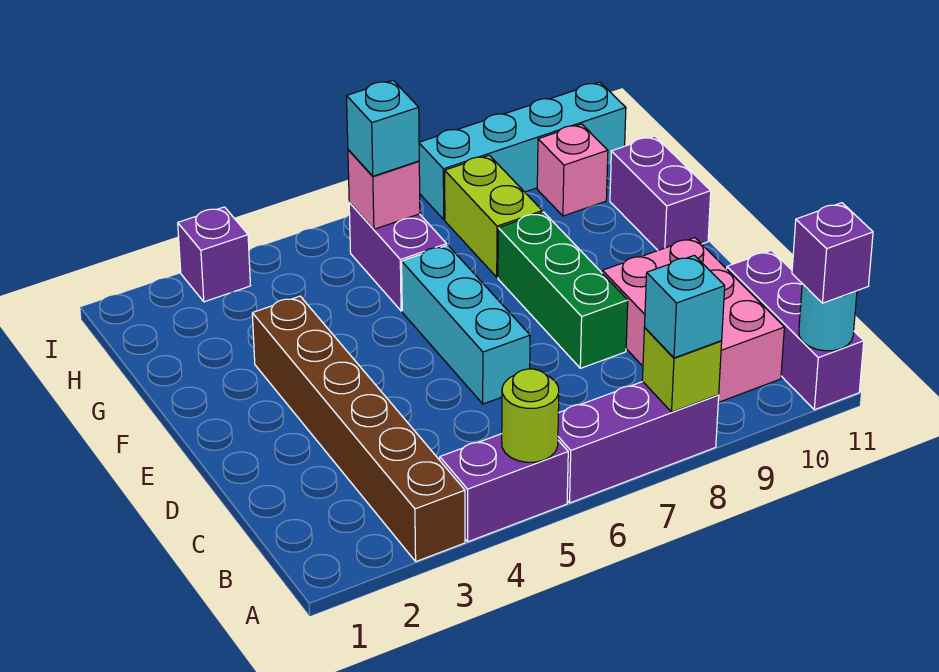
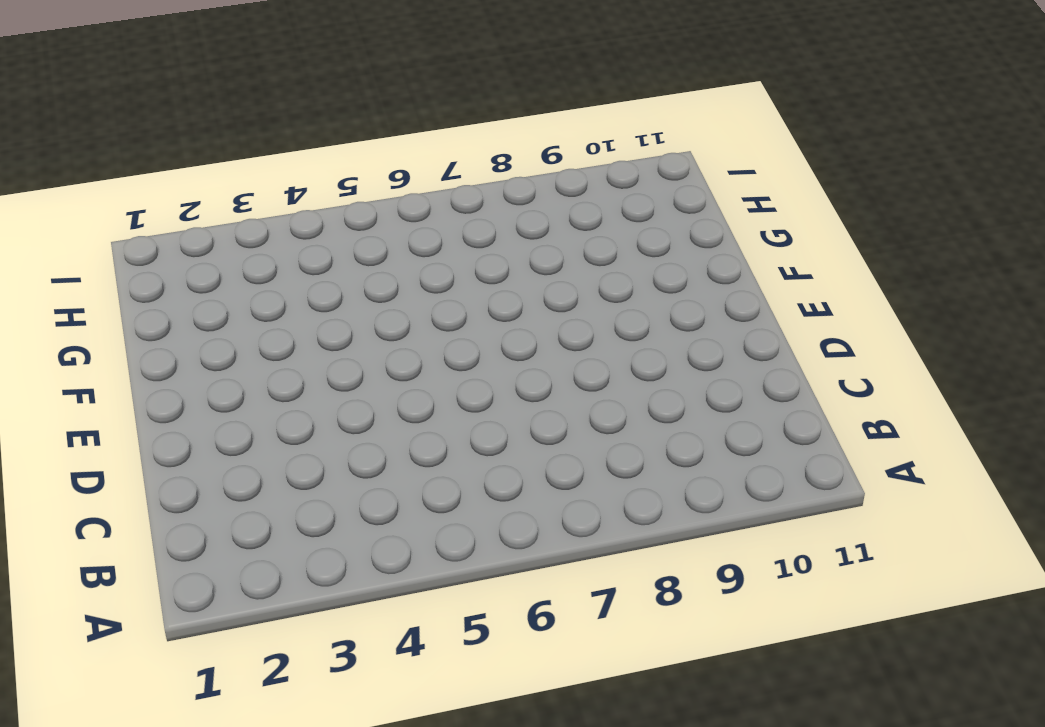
none -> brown brick A3:F3 level 1
none -> purple brick A4:A5 level 1
none -> purple brick A6:A8 level 1

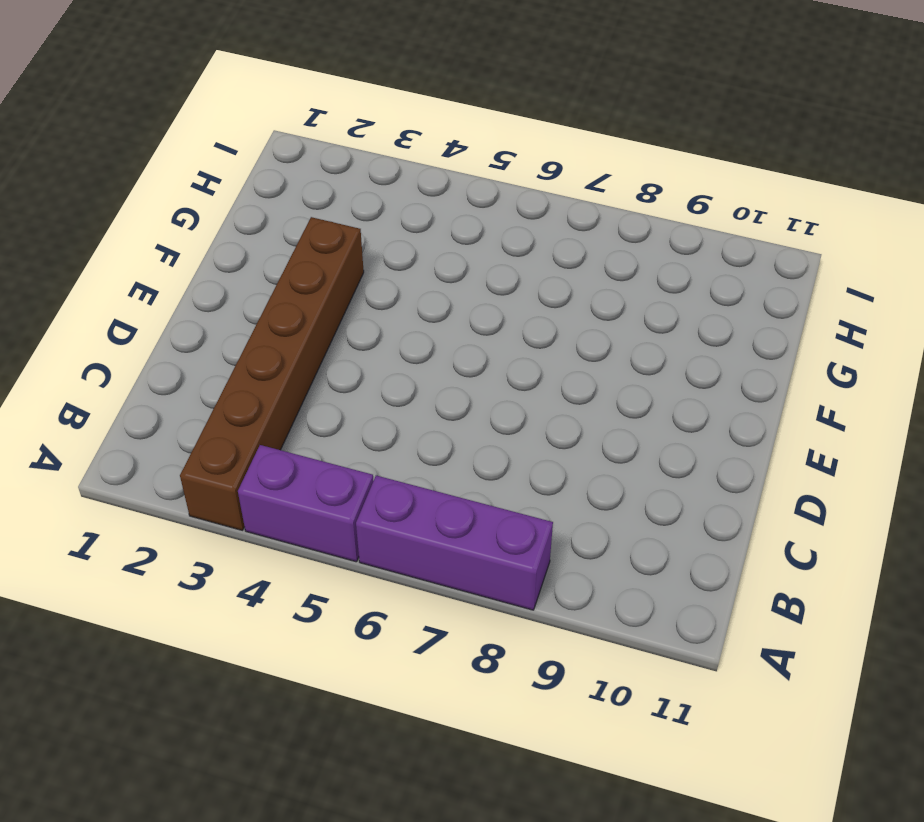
none -> purple brick A11:C11 level 1
none -> pink brick B9:D10 level 1
none -> cyan brick D6:F6 level 1

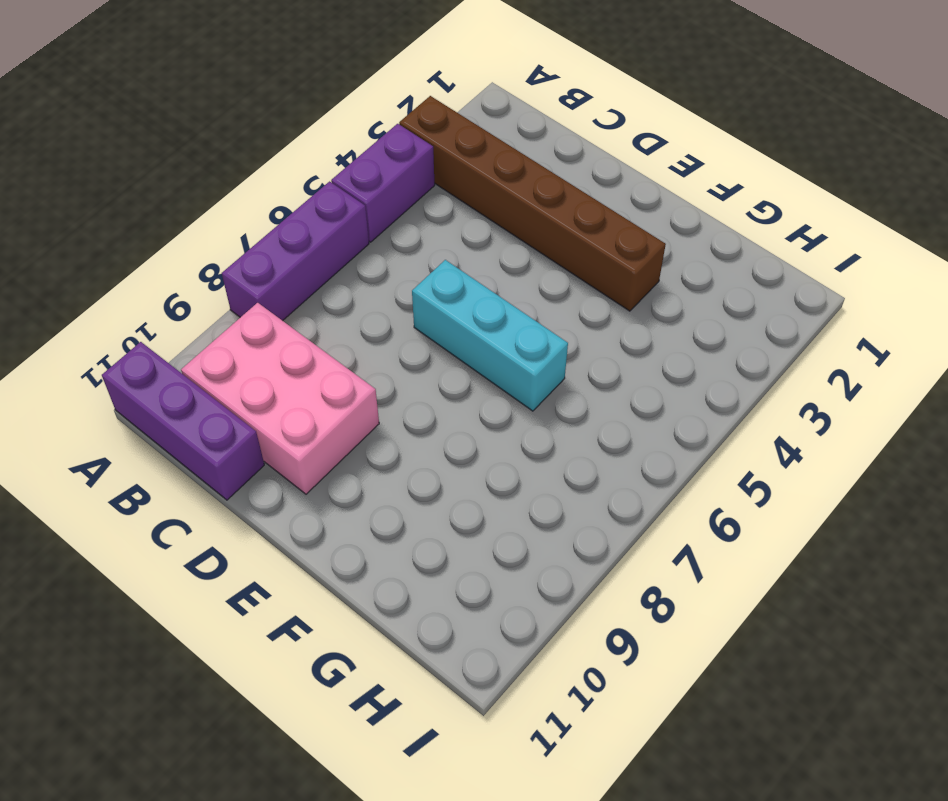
none -> green brick D8:F8 level 1
none -> purple brick F11:G11 level 1
none -> purple brick G6:H6 level 1

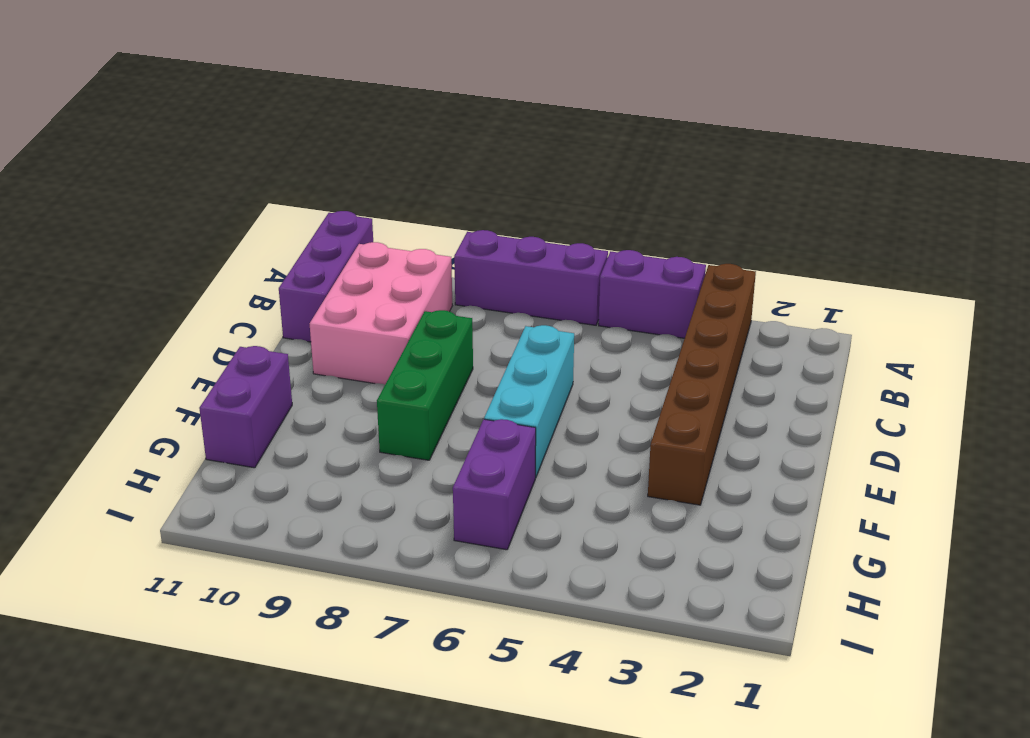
none -> lime brick G8:H8 level 1
none -> pink brick H10 level 1
none -> purple brick I3 level 1

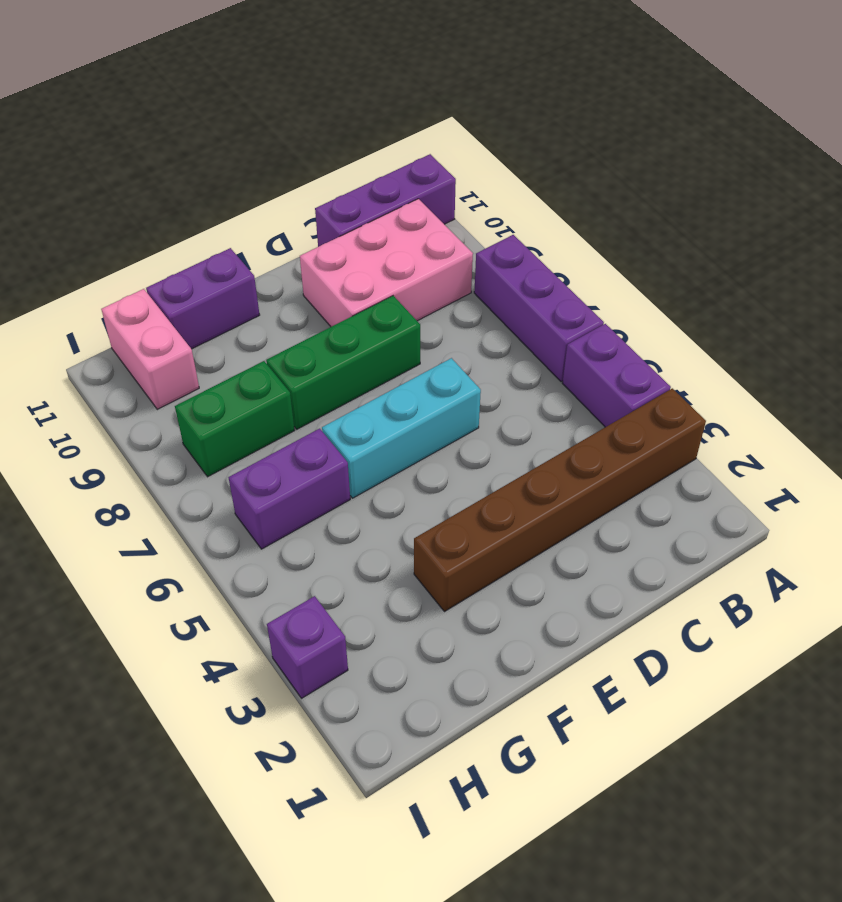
green brick G8:H8 level 1 -> lime brick G8:H8 level 1
pink brick H10:H11 level 1 -> pink brick H10 level 1
none -> cyan brick I8:I11 level 1
none -> lime round brick A5 level 2
none -> lime brick A8 level 2

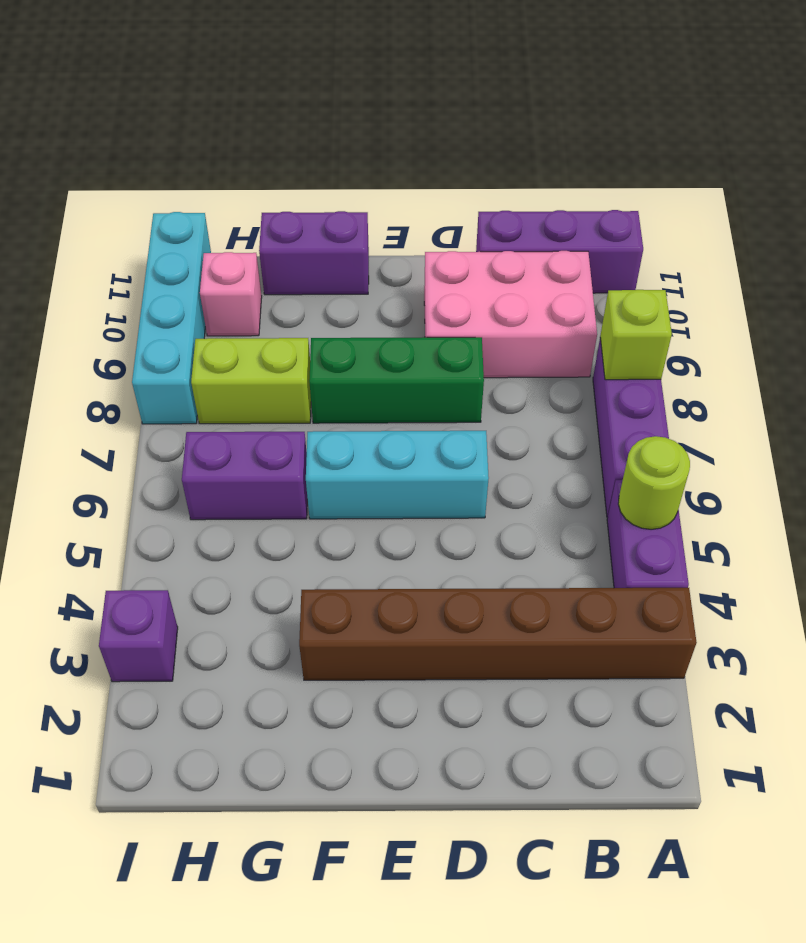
none -> cyan round brick A11 level 2
none -> pink brick H6 level 2
none -> cyan brick A8 level 3

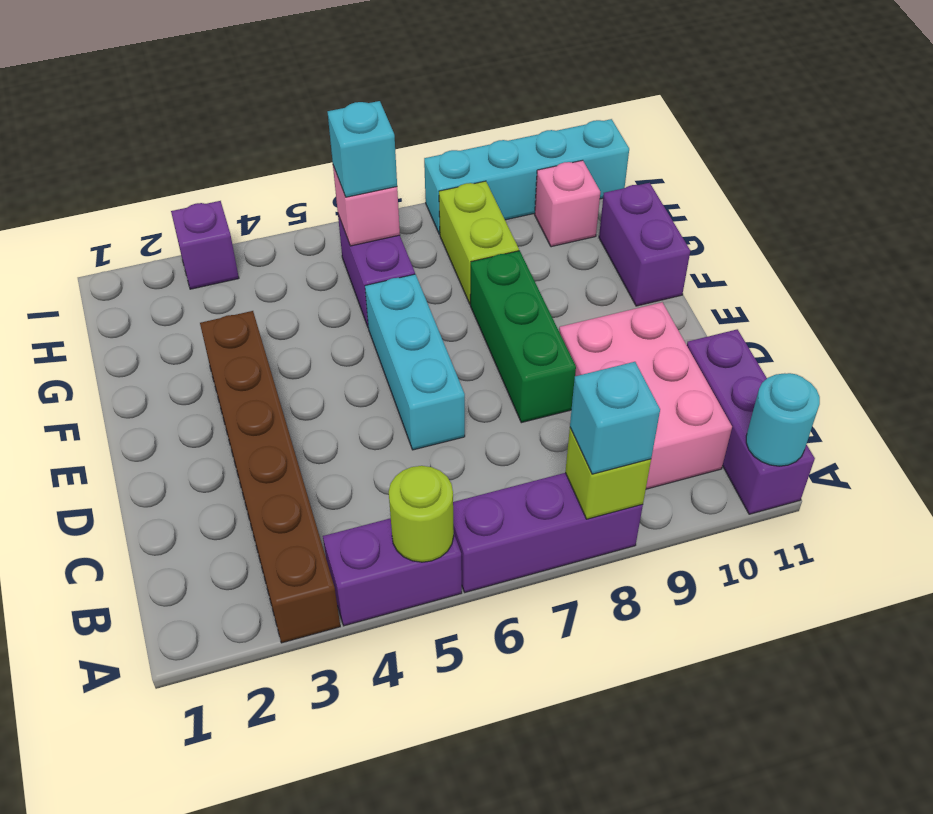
none -> purple brick A11 level 3

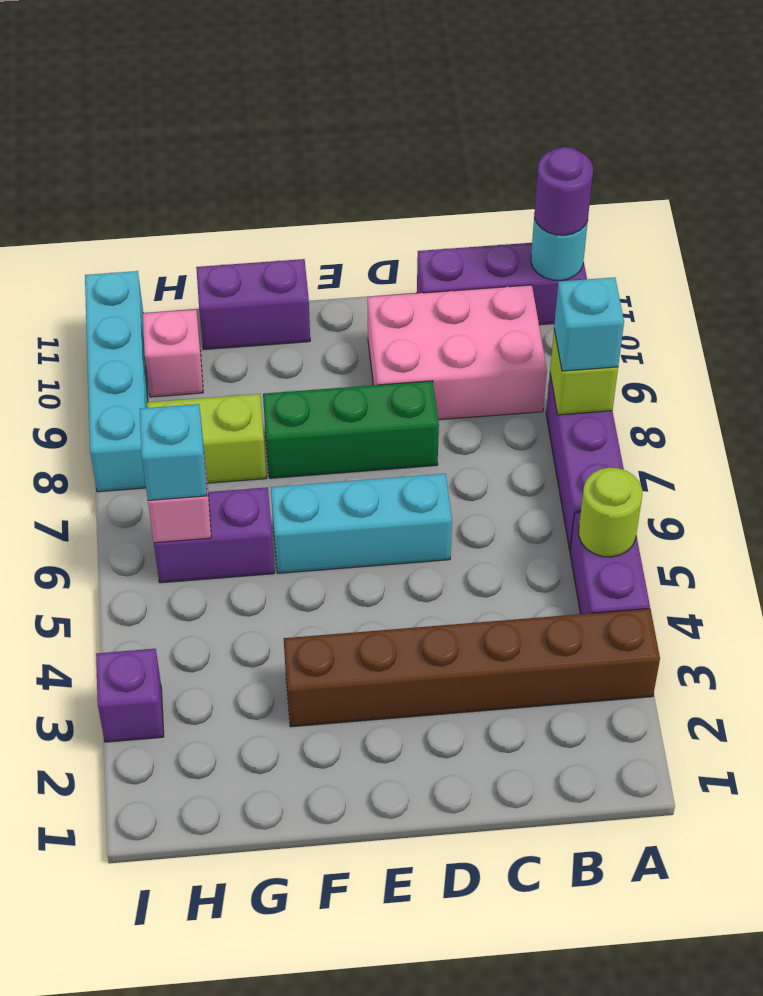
purple round brick A11 level 3 -> purple brick A11 level 3

